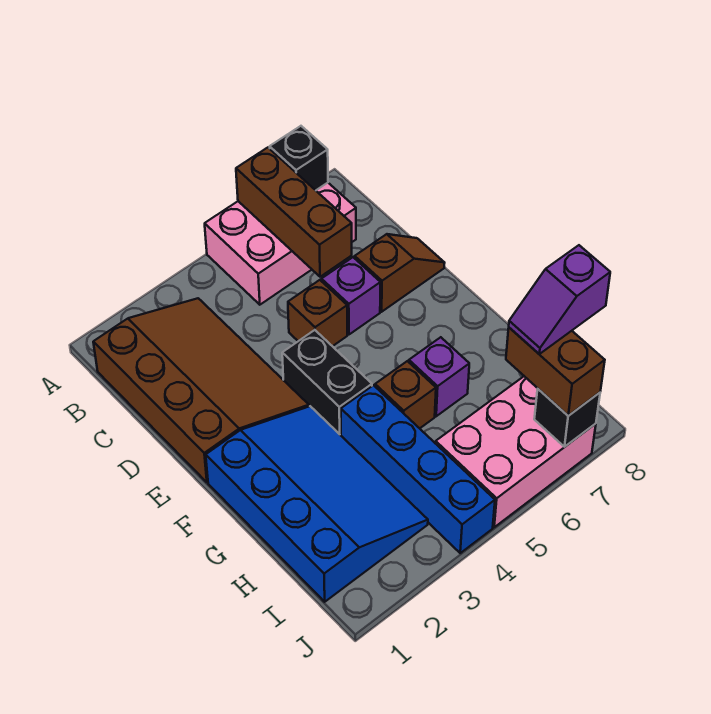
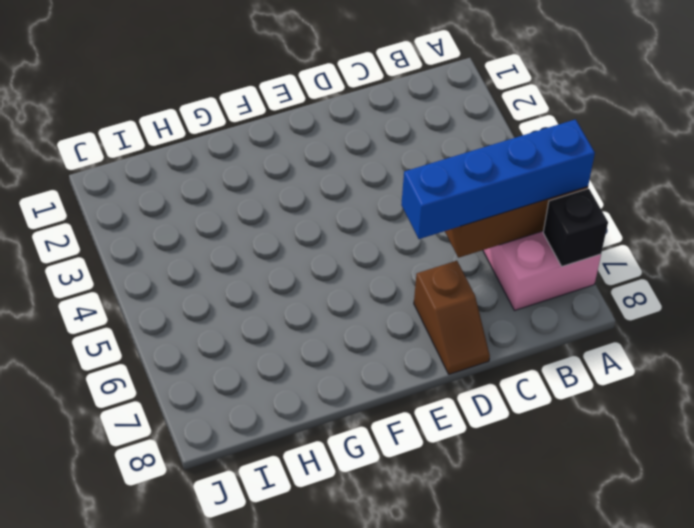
blue brick A6:D6 level 3 -> blue brick G4:J4 level 1
none -> brown slope B1:E3 level 1 top 1
none -> brown brick D5 level 1
none -> purple brick D6 level 1

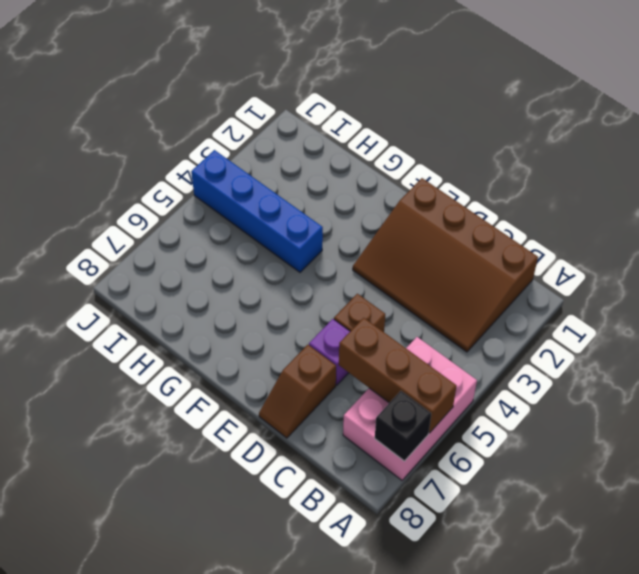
none -> black brick E4:F4 level 1
none -> blue slope F1:I3 level 1 top 1
none -> brown brick G5 level 1

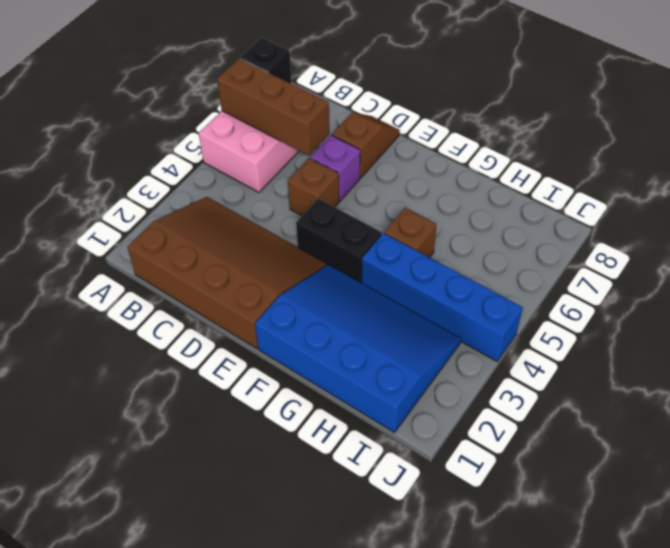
none -> purple brick G6 level 1
none -> pink brick I5:J7 level 1
none -> black brick J7 level 2

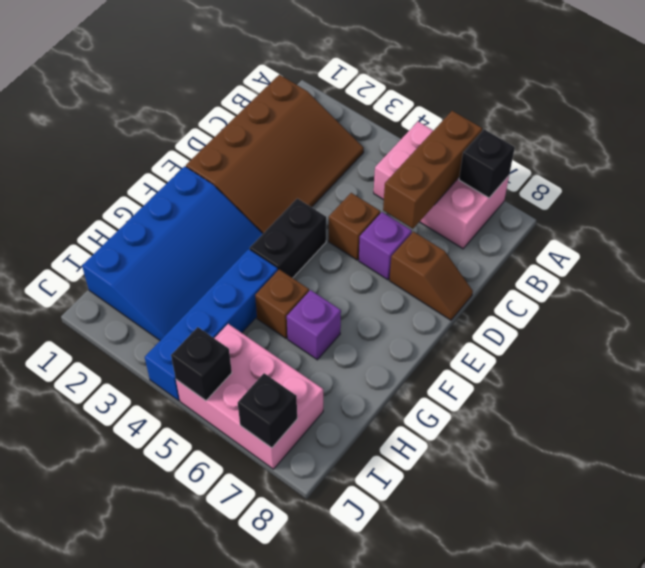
black brick J5 level 2 -> none
none -> brown brick I7:J7 level 3
none -> purple slope I7:I8 level 4 top 8

